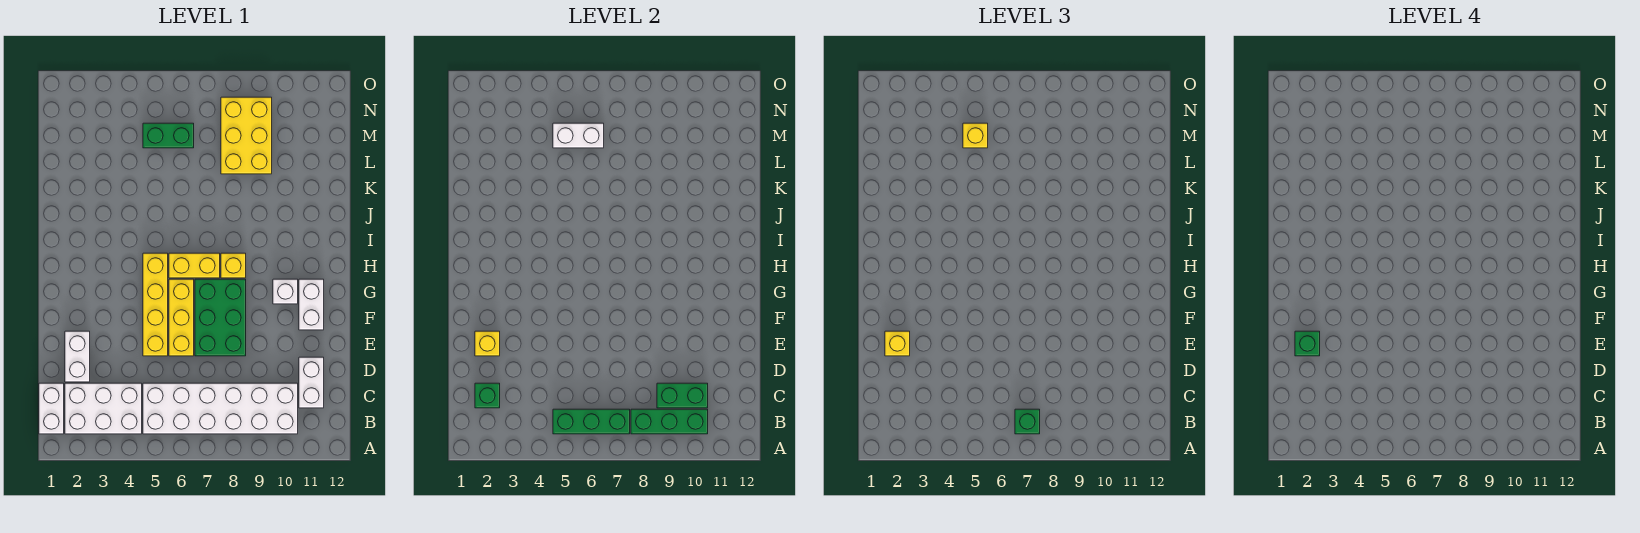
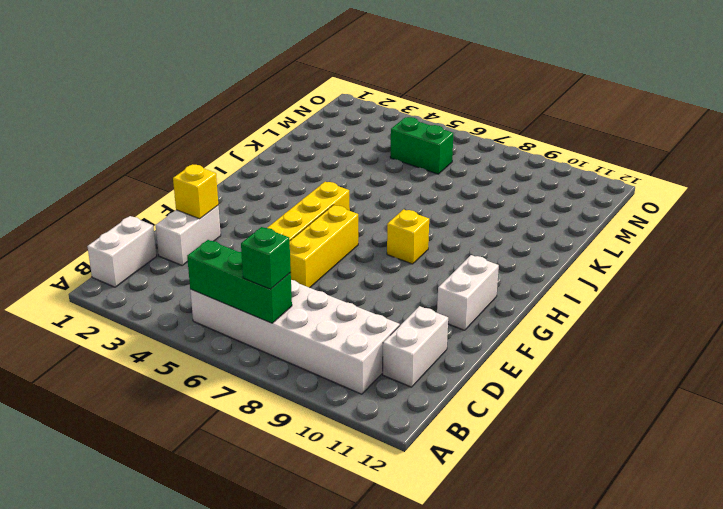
none -> white brick B2:C4 level 1
none -> green brick E7:G8 level 1
none -> white brick G10 level 1

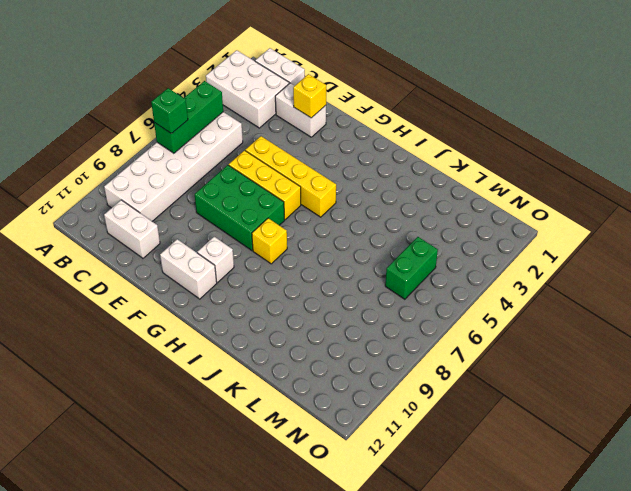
white brick A2:C3 level 1 -> white brick B2:C4 level 1
none -> yellow brick H6:H7 level 1
none -> yellow brick L8:N9 level 1
none -> green brick B8:B10 level 2

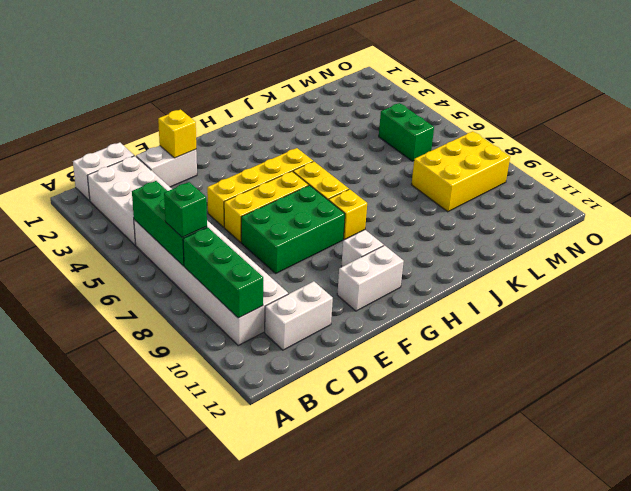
none -> green brick C2 level 2
none -> green brick C9:C10 level 2
none -> white brick M5:M6 level 2

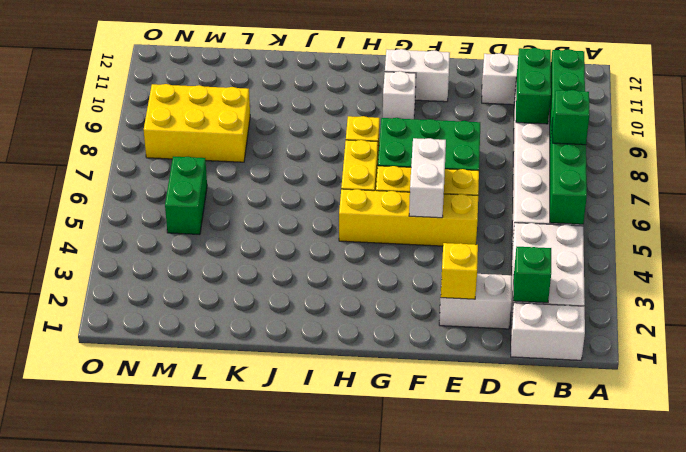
white brick F5:F6 level 2 -> white brick M5:M6 level 2
none -> yellow brick E2 level 3
none -> yellow brick M5 level 3
none -> green brick E2 level 4

